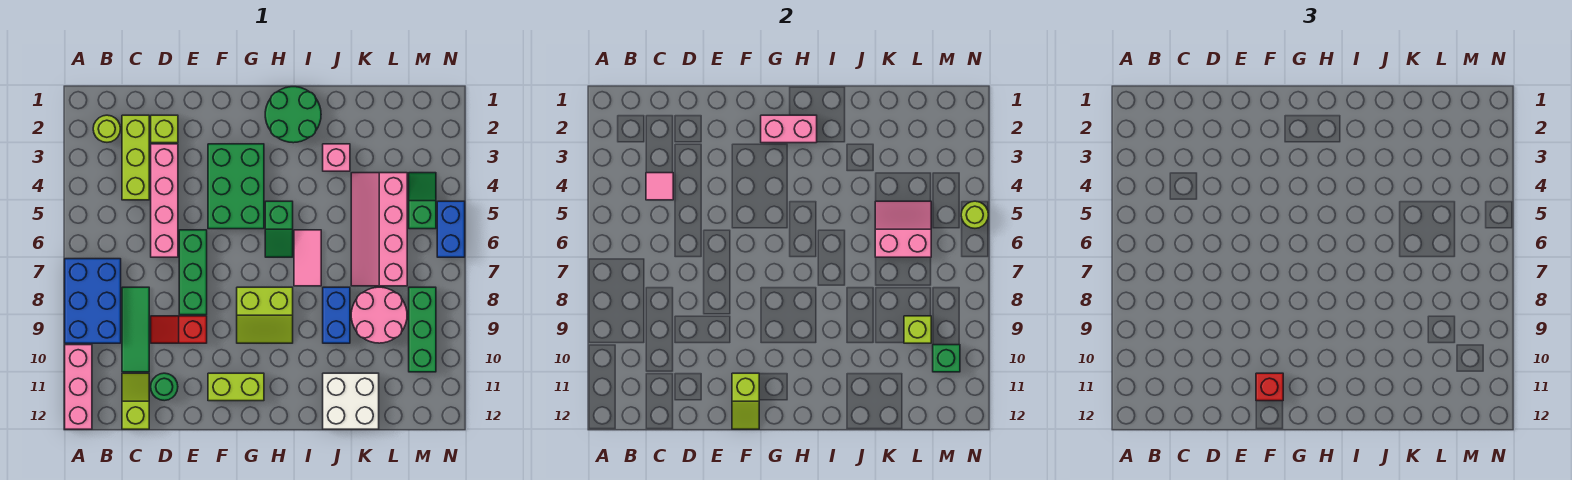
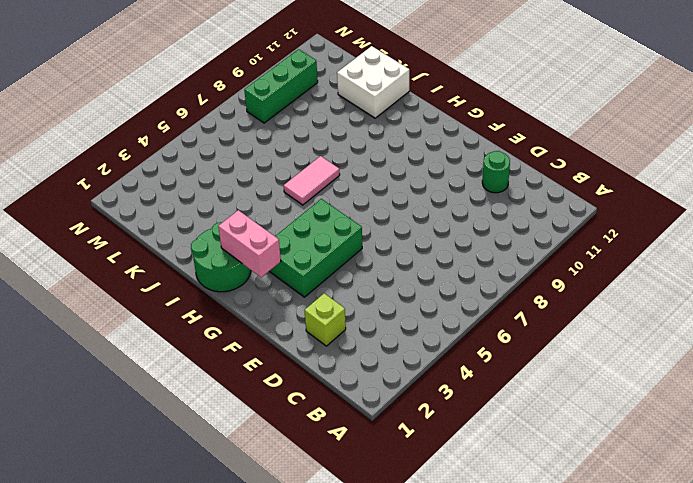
none -> blue brick A7:B9 level 1
none -> pink brick A10:A12 level 1
none -> lime round brick B2 level 1
none -> lime brick C2:C4 level 1

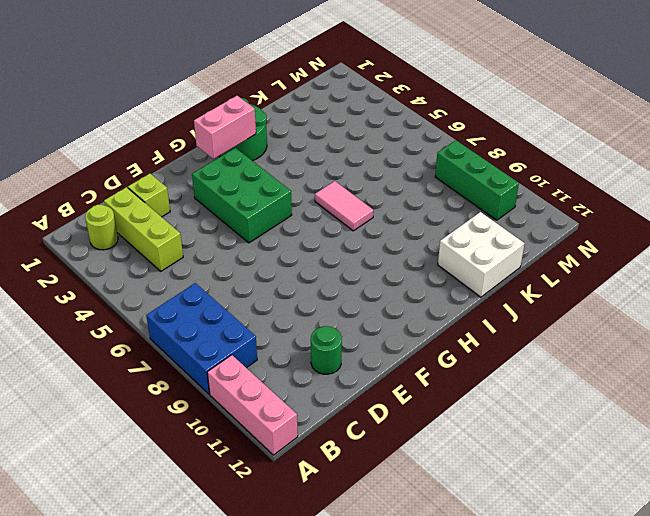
none -> green tile C8:C10 level 1
none -> lime slope C11:C12 level 1 top 12
none -> pink brick D3:D6 level 1
none -> red slope D9:E9 level 1 top E

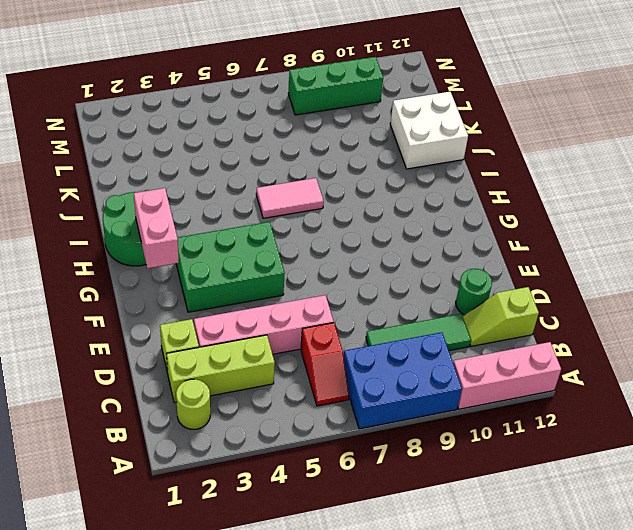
red slope B6:C6 level 1 top C -> red slope D9:E9 level 1 top E
none -> green brick E6:E8 level 1
none -> lime brick F11:G11 level 1
none -> lime slope G8:H9 level 1 top 8
none -> green slope H5:H6 level 1 top 5

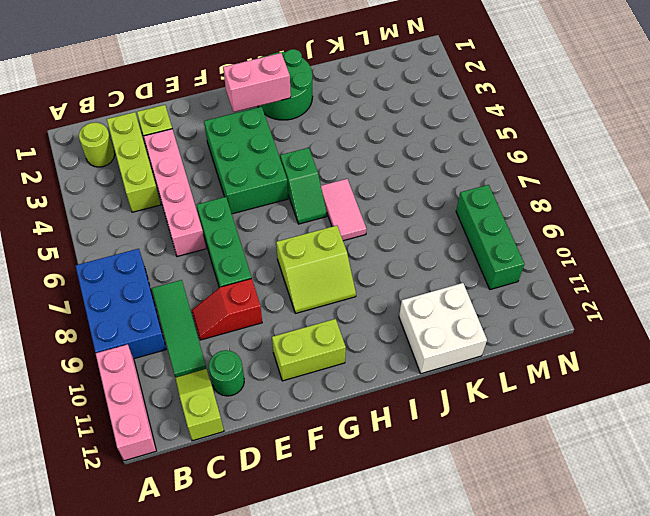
none -> pink brick J3 level 1
none -> blue brick J8:J9 level 1
none -> pink slope K4:L7 level 1 top L
none -> pink round brick K8:L9 level 1

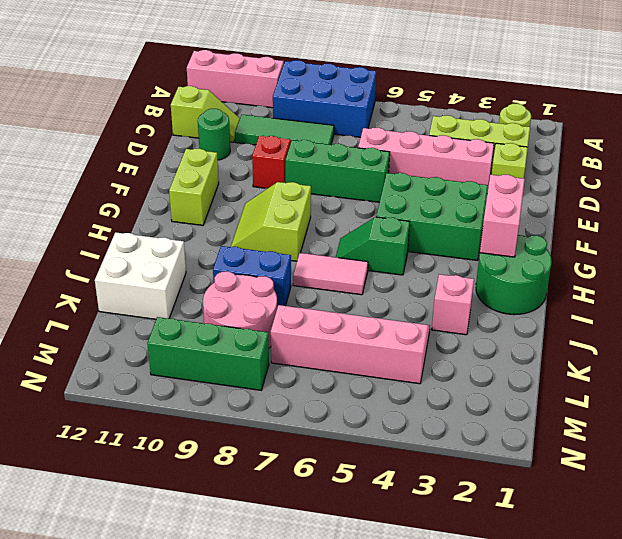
none -> green slope M4:M5 level 1 top 5
none -> blue brick N5:N6 level 1
none -> pink tile C4 level 2
none -> lime slope F11:F12 level 2 top 11

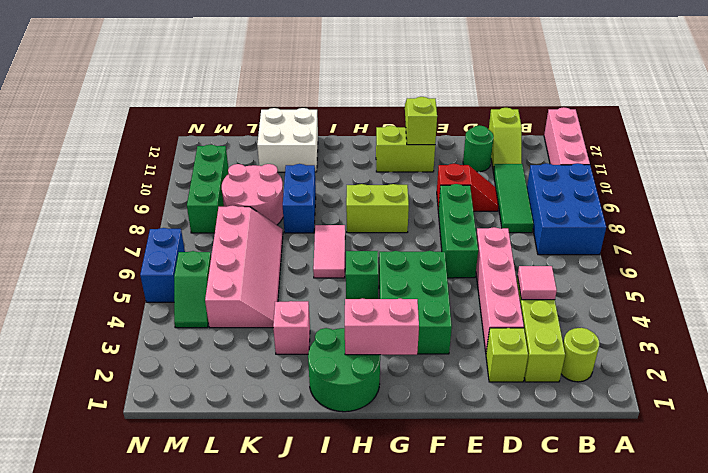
none -> pink slope K5:L6 level 2 top 6
none -> lime brick L9 level 2
none -> green brick M10 level 2
none -> lime round brick N5 level 2

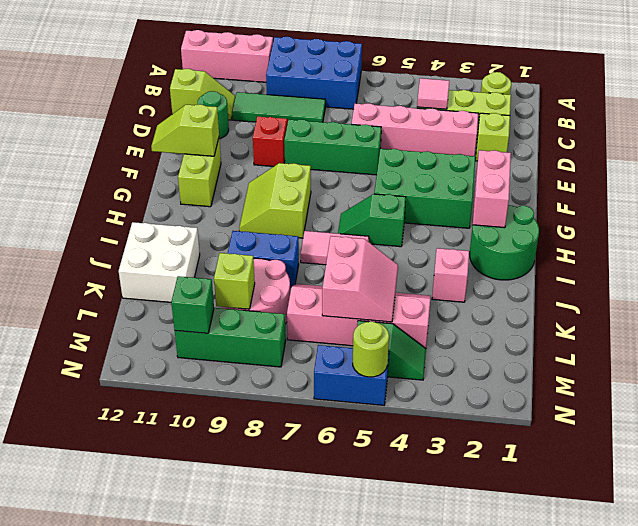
none -> red brick F11 level 3

